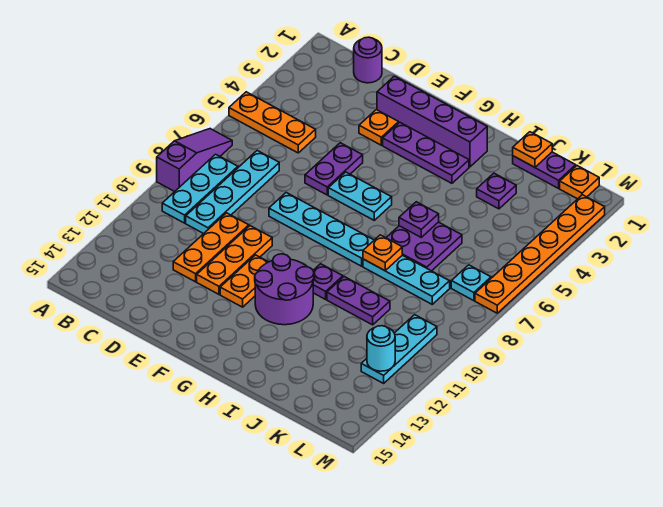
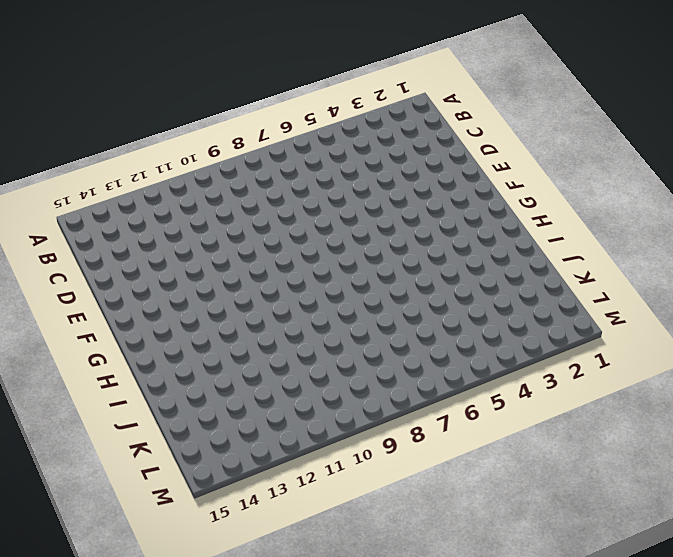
none -> orange plate A5:C5 level 1
none -> purple slope A7:A9 level 1 top 9
none -> cyan plate B8:B10 level 1

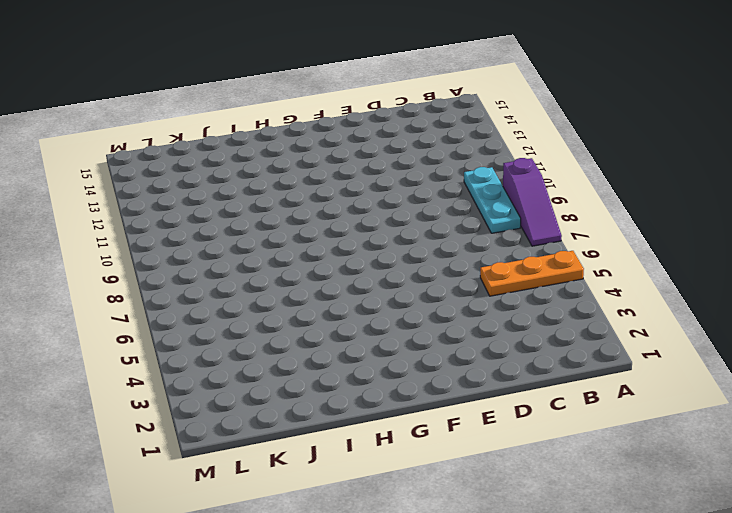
none -> purple round brick C1 level 1
none -> cyan plate C7:C10 level 1
none -> orange plate D10:D12 level 1

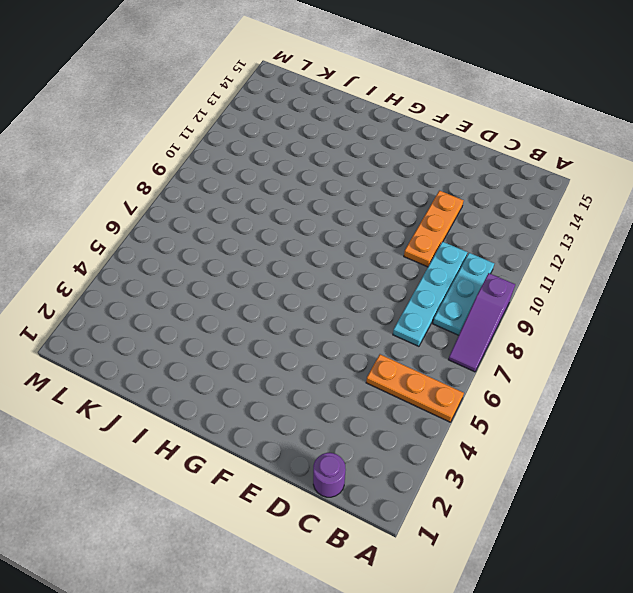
none -> purple brick E2:H2 level 1
none -> orange plate E3 level 1
none -> purple plate E5:E6 level 1

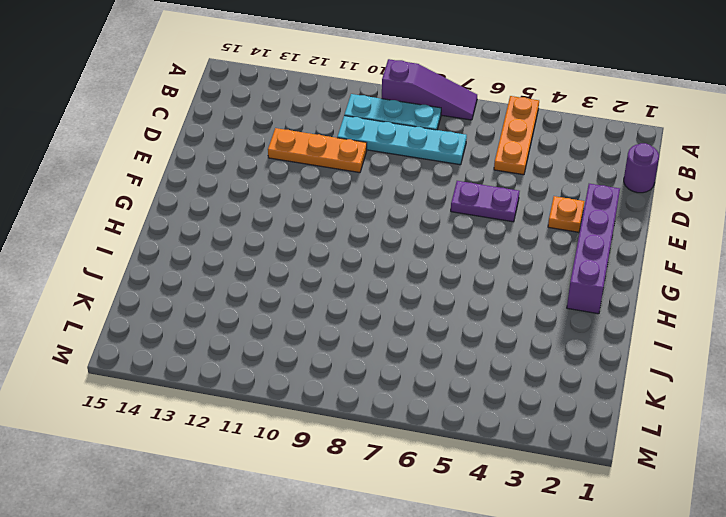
none -> cyan plate E8:H8 level 1
none -> orange plate E10:E12 level 1
none -> purple plate F3:H3 level 1

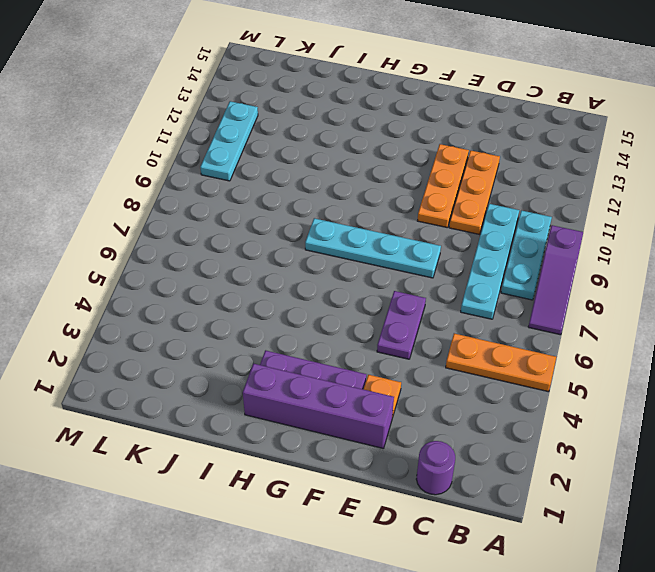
none -> cyan plate F6:G6 level 1
none -> orange plate F11:F12 level 1
none -> purple round brick G11:H12 level 1

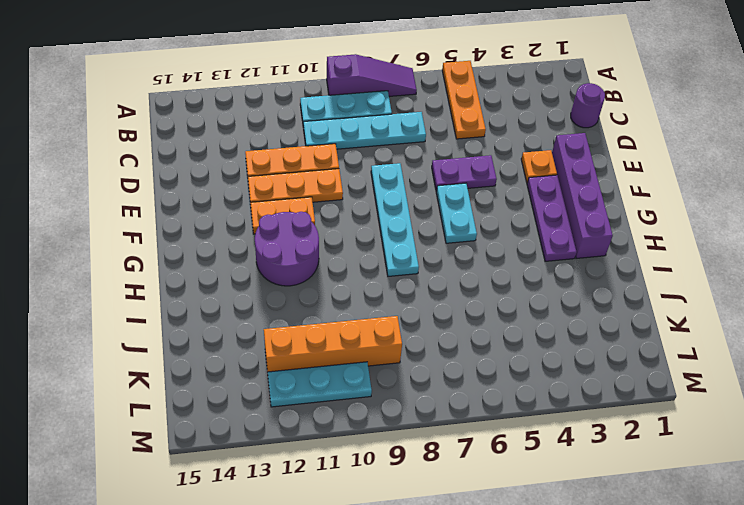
orange brick K9:K12 level 1 -> none
none -> purple plate H10 level 1
none -> purple plate I6:J7 level 1
none -> cyan plate I8:K8 level 1

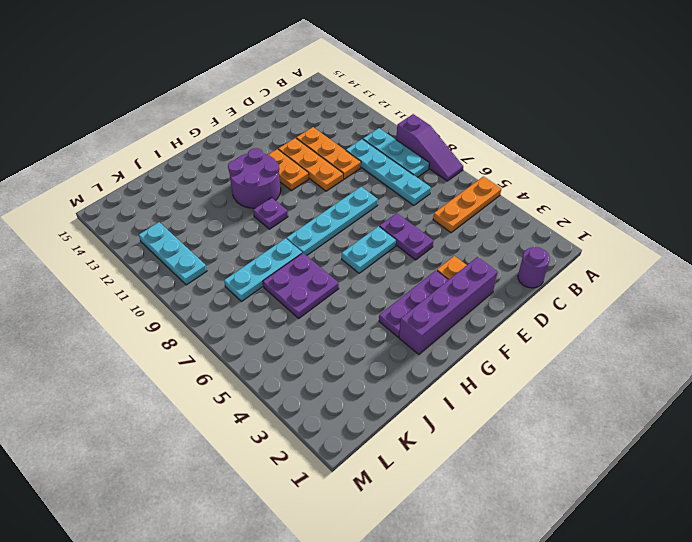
none -> purple plate I10:J10 level 1
none -> purple plate J1:K1 level 1
none -> purple plate J3 level 1

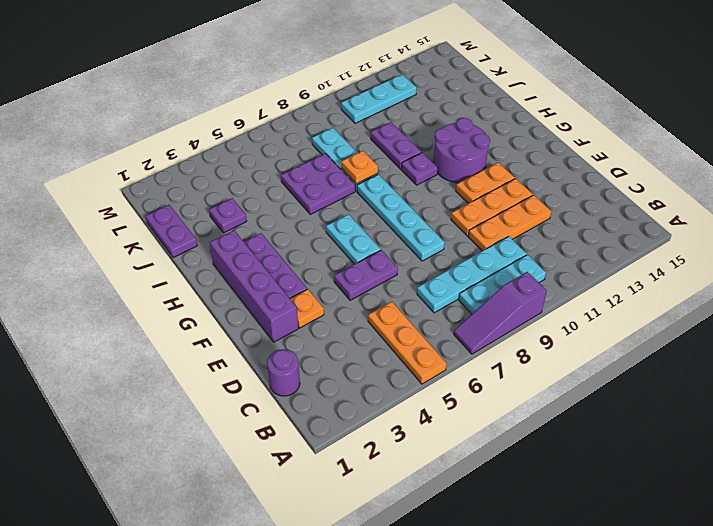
none -> orange plate L1 level 1
none -> cyan plate L7 level 1
none -> orange plate M2:M7 level 1

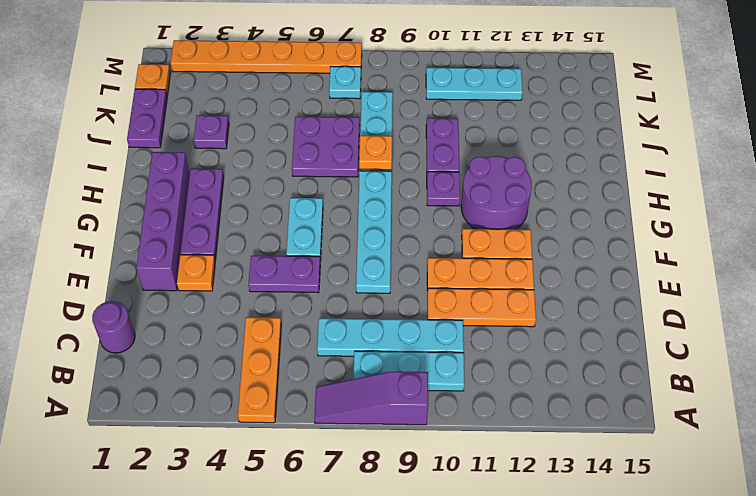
none -> purple plate I6 level 2
none -> orange plate J1 level 2
none -> cyan round brick L12 level 2

